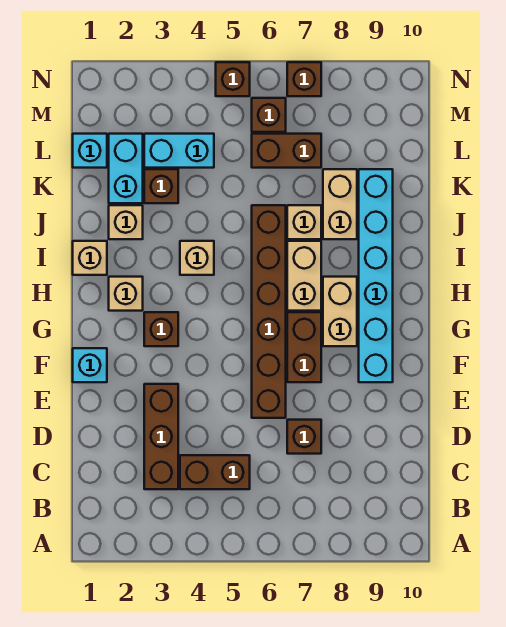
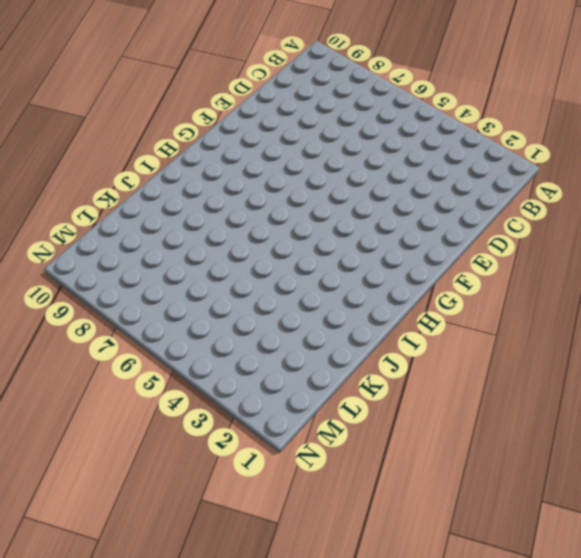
none -> brown brick C3:E3 level 1
none -> brown brick C4:C5 level 1
none -> brown brick D7 level 1

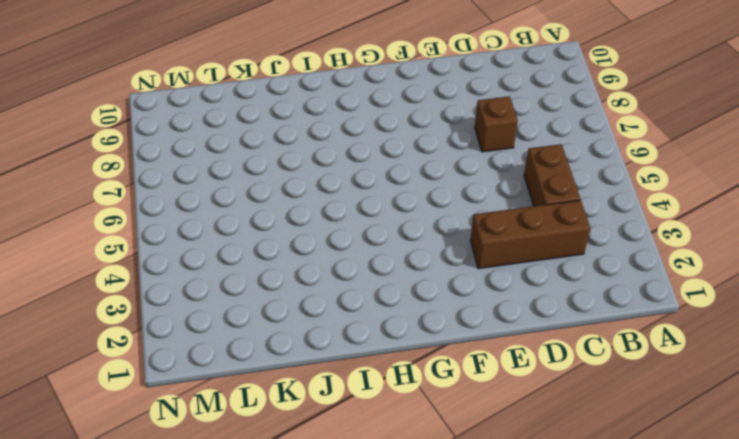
none -> brown brick E6:J6 level 1
none -> cyan brick F1 level 1
none -> brown brick F7:G7 level 1

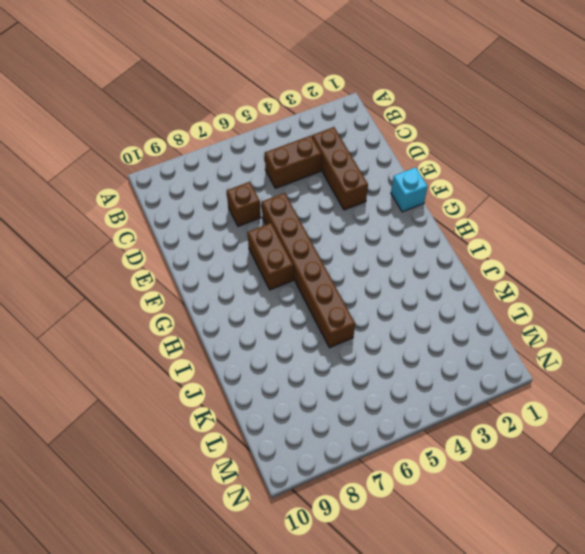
none -> cyan brick F9:K9 level 1
none -> brown brick G3 level 1
none -> tan brick G8:H8 level 1

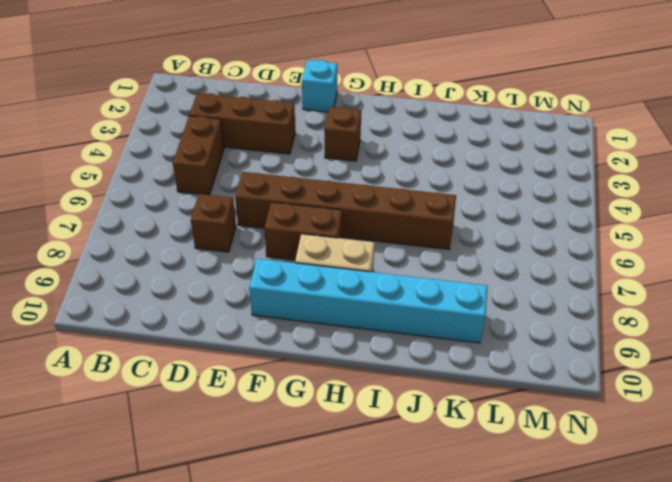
none -> tan brick H2 level 1
none -> tan brick H7:I7 level 1
none -> tan brick I1 level 1

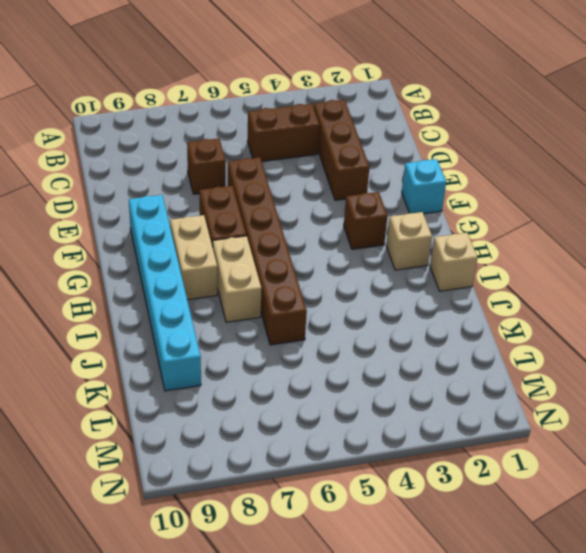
none -> tan brick I4 level 1
none -> tan brick J2 level 1
none -> tan brick J7 level 1

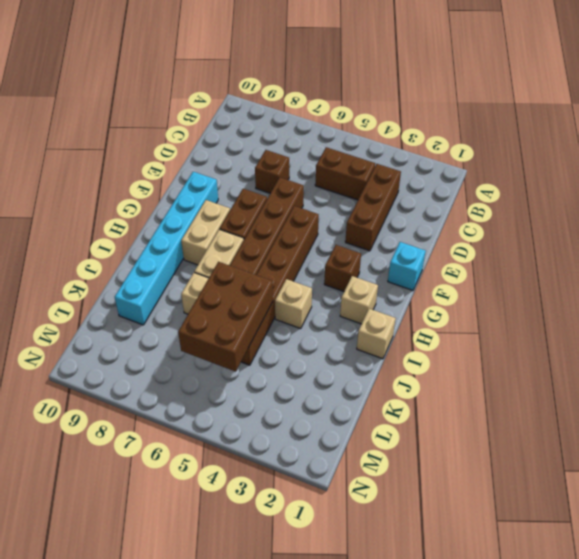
brown brick F5:K5 level 1 -> none
brown brick J5:L6 level 2 -> none
none -> tan brick J2 level 1
none -> tan brick J8:K8 level 1
none -> cyan brick K2:L2 level 1

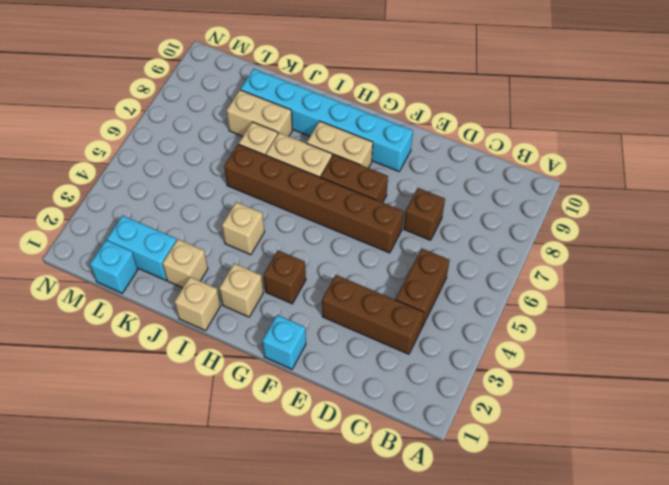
none -> brown brick K3 level 1
none -> cyan brick L3:L4 level 1
none -> brown brick L6:L7 level 1

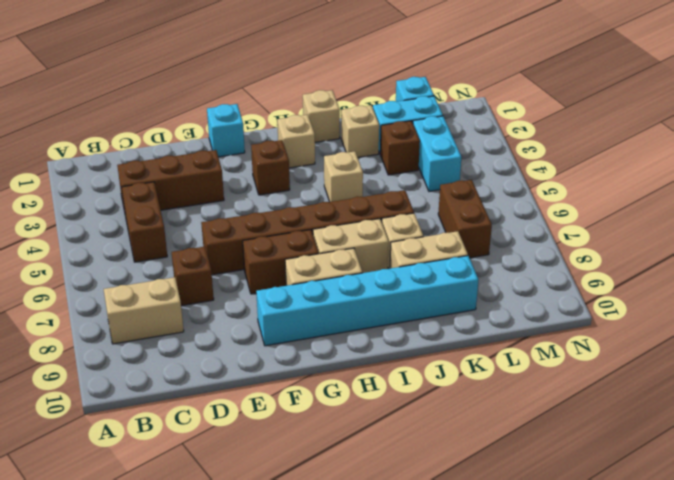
tan brick B8:C8 level 1 -> none
none -> brown brick M6 level 1
none -> brown brick N5 level 1
none -> brown brick N7 level 1

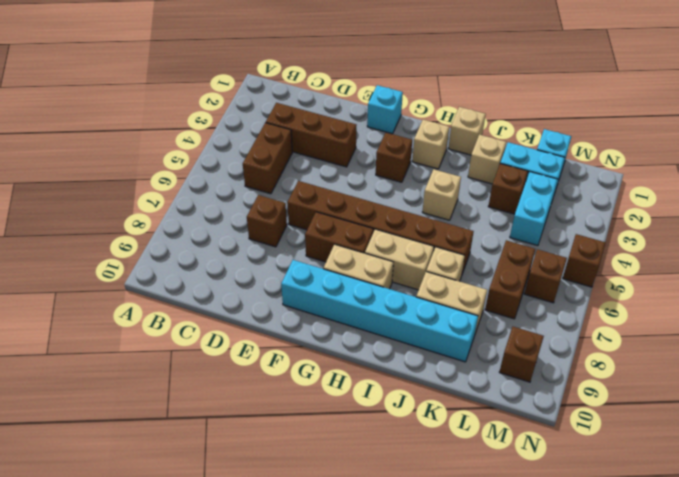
brown brick M9 level 1 -> brown brick N7 level 1

